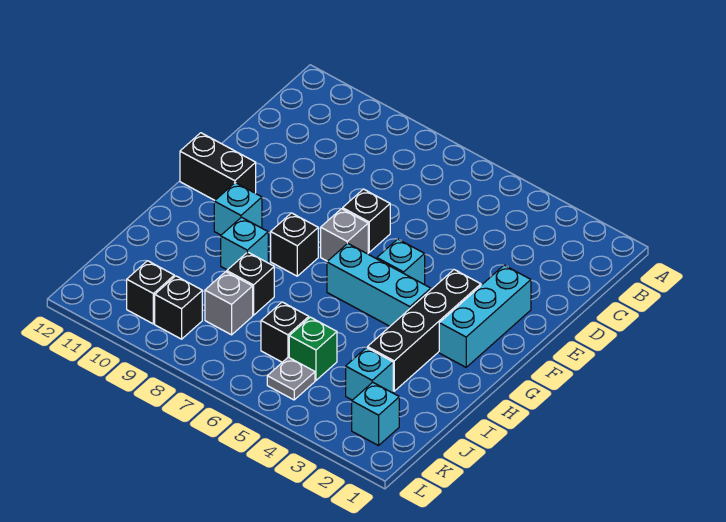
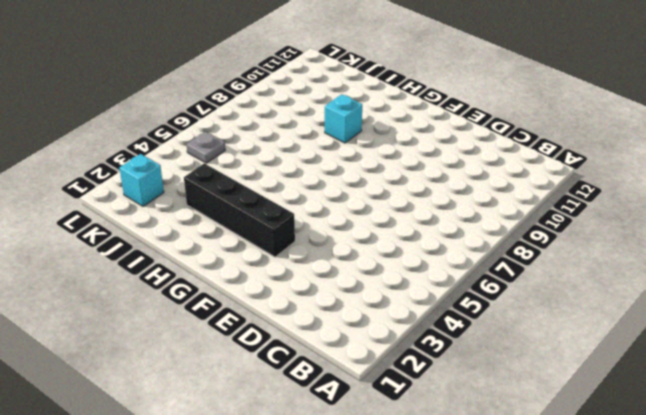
none -> cyan brick E2:G2 level 1
none -> black brick E7 level 1
none -> cyan brick F5 level 1

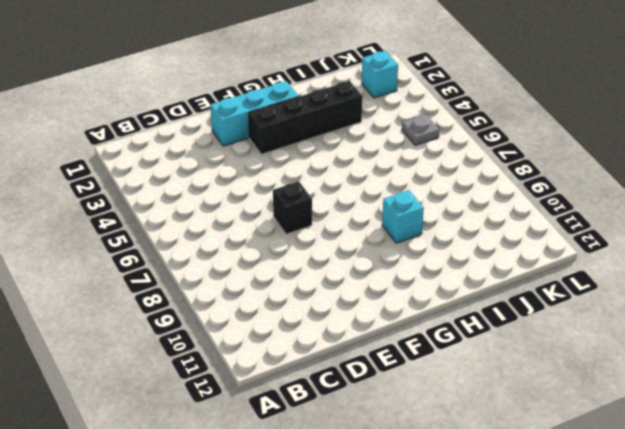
none -> cyan brick F5 level 1
none -> grey brick F7 level 1
none -> black brick F11:F12 level 1

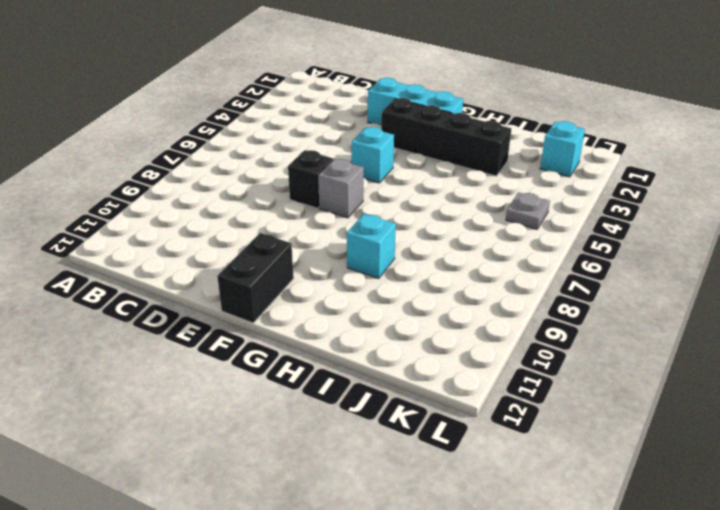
none -> cyan brick G4:G6 level 1
none -> black brick G8 level 1
none -> cyan brick G10 level 1

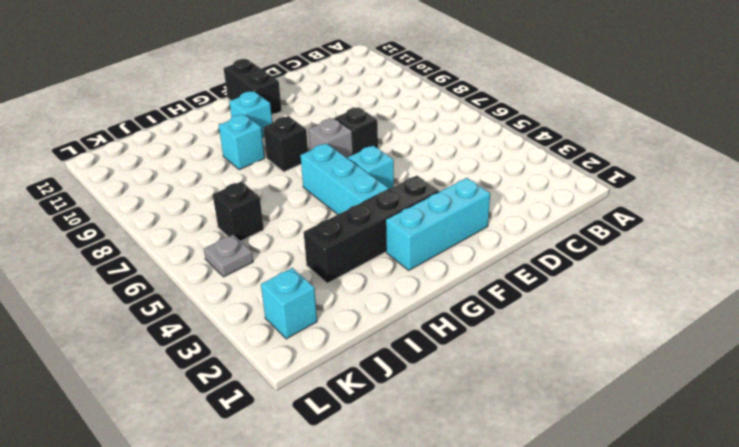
none -> black brick I8 level 1
none -> cyan brick J3 level 1
none -> green brick J5 level 1

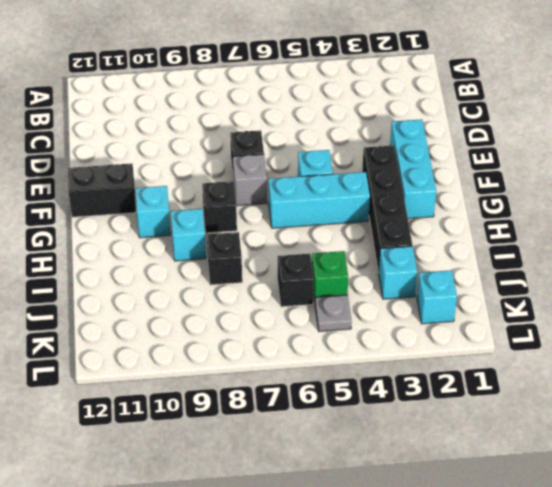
none -> grey brick J8 level 1
none -> black brick K9 level 1
none -> black brick K10 level 1

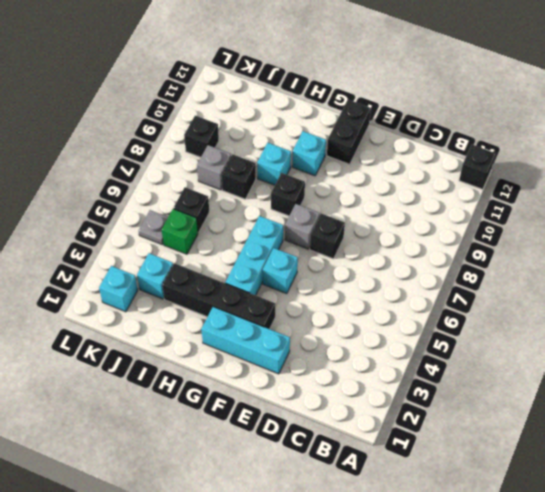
black brick A12 level 1 -> black brick K10 level 1

